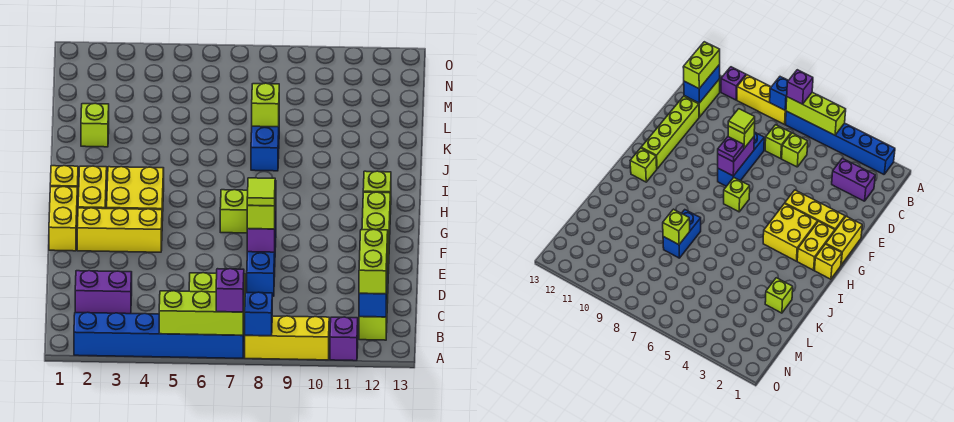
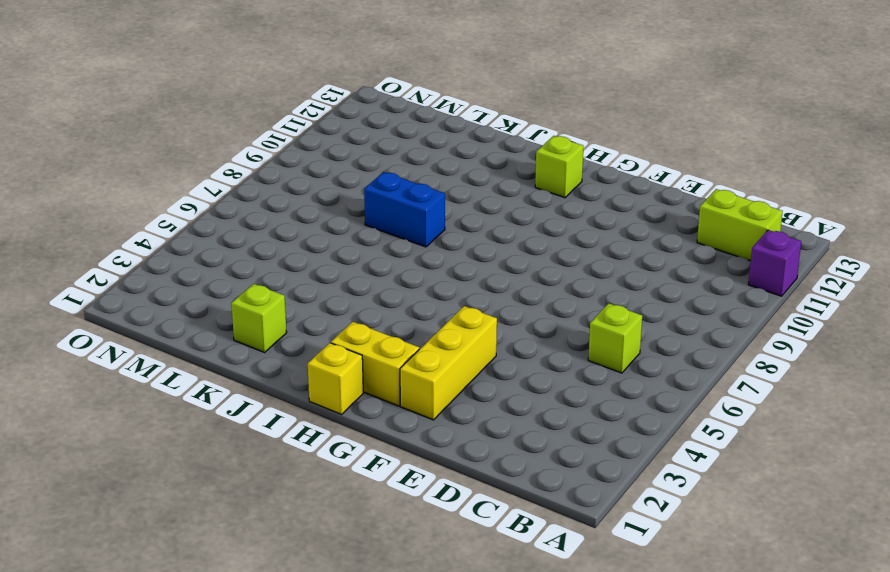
none -> blue brick A2:A7 level 1
none -> yellow brick A8:A10 level 1
none -> purple brick C2:C3 level 1

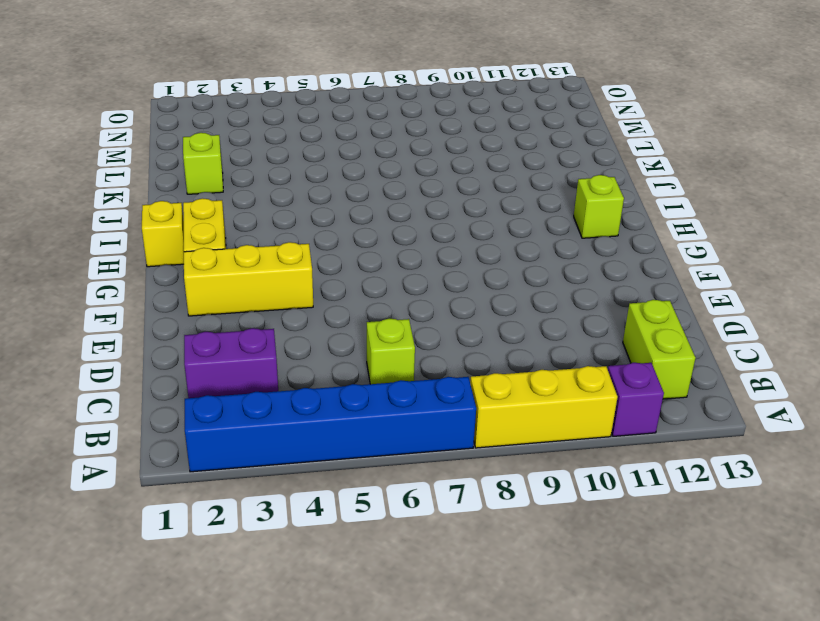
none -> lime brick C7 level 1
none -> blue brick D8:F8 level 1
none -> lime brick D12:G12 level 1

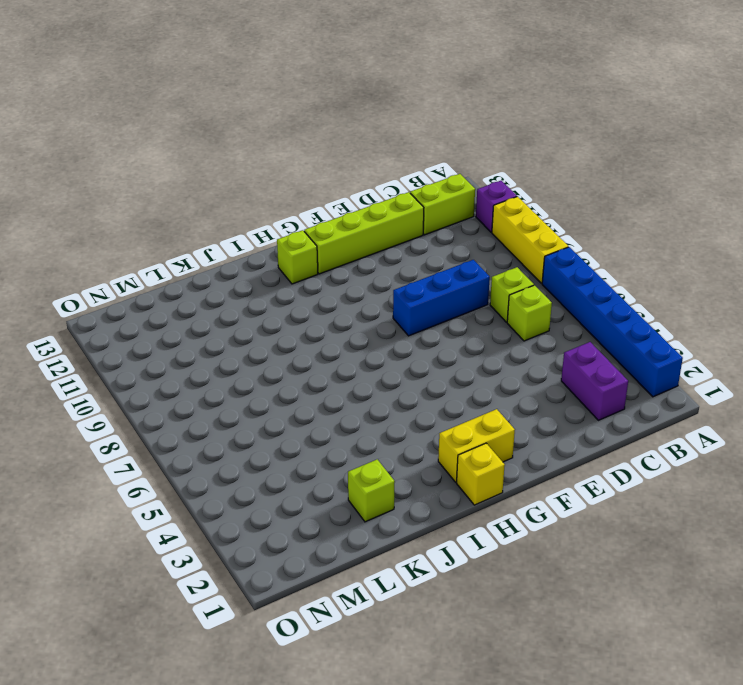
none -> yellow brick F1:G1 level 1
none -> yellow brick F2:F4 level 1
none -> yellow brick G3:H4 level 1

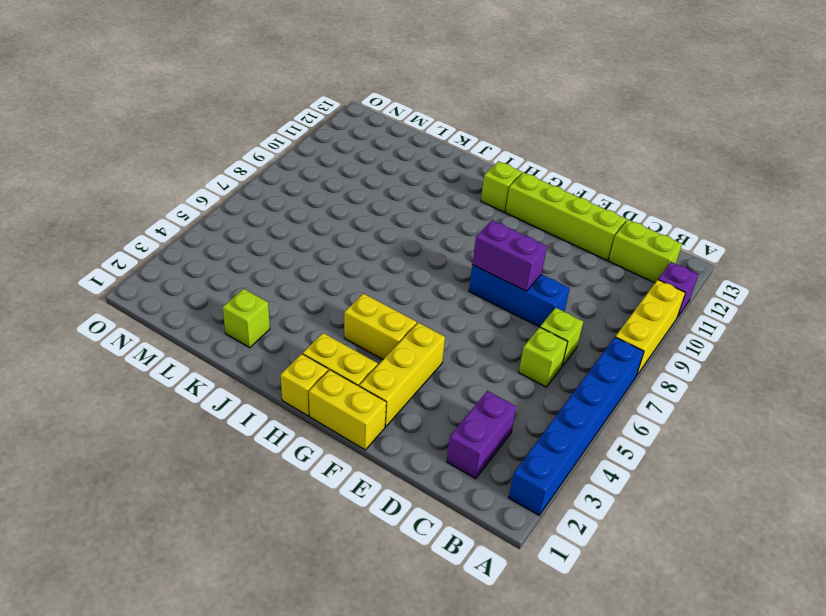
yellow brick G4:H4 level 1 -> yellow brick G3:H4 level 1
none -> lime brick G7 level 1
none -> blue brick J8:K8 level 1
none -> lime brick A5:A7 level 2

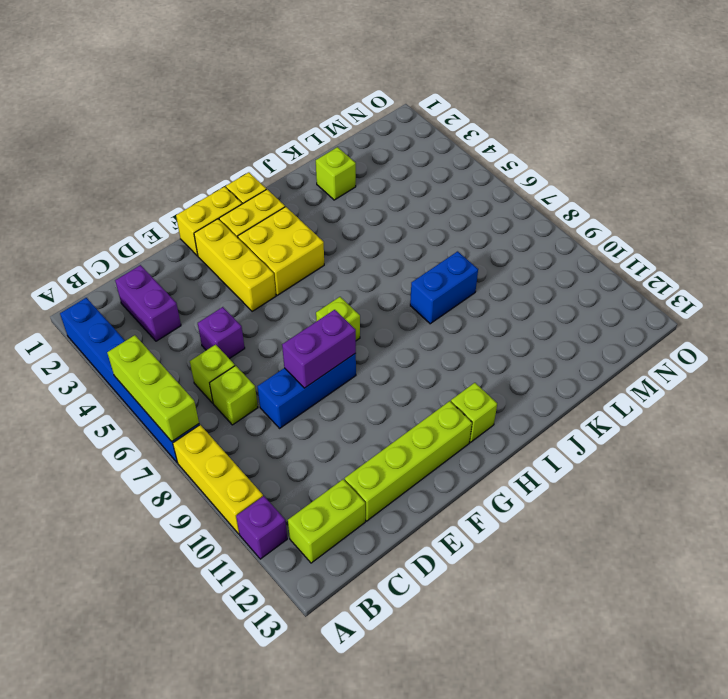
purple brick D5 level 1 -> purple brick A7 level 3
none -> blue brick A8 level 2
none -> blue brick B12:C12 level 2
none -> lime brick K8 level 2

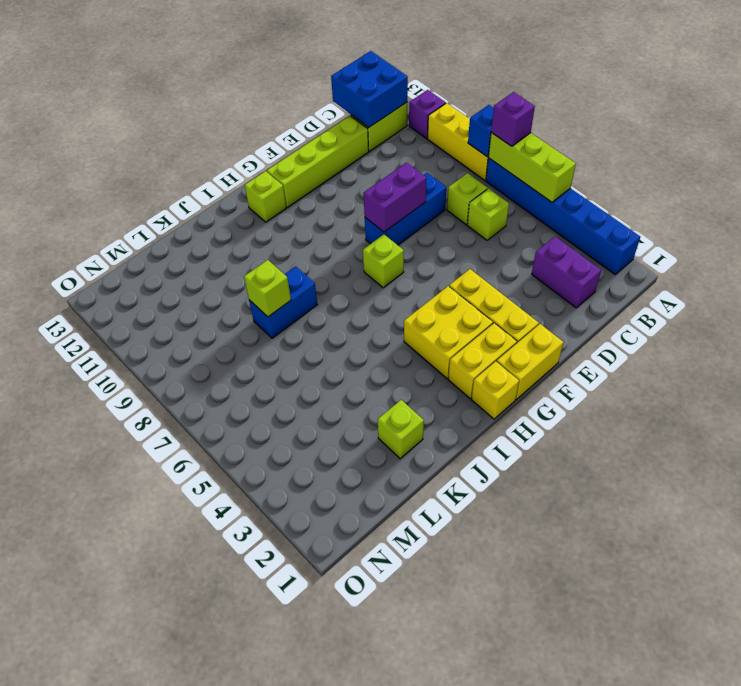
blue brick B12:C13 level 2 -> blue brick B12:C12 level 2
none -> lime brick B12:C12 level 3
none -> lime brick E8 level 3
none -> purple plate F8 level 3

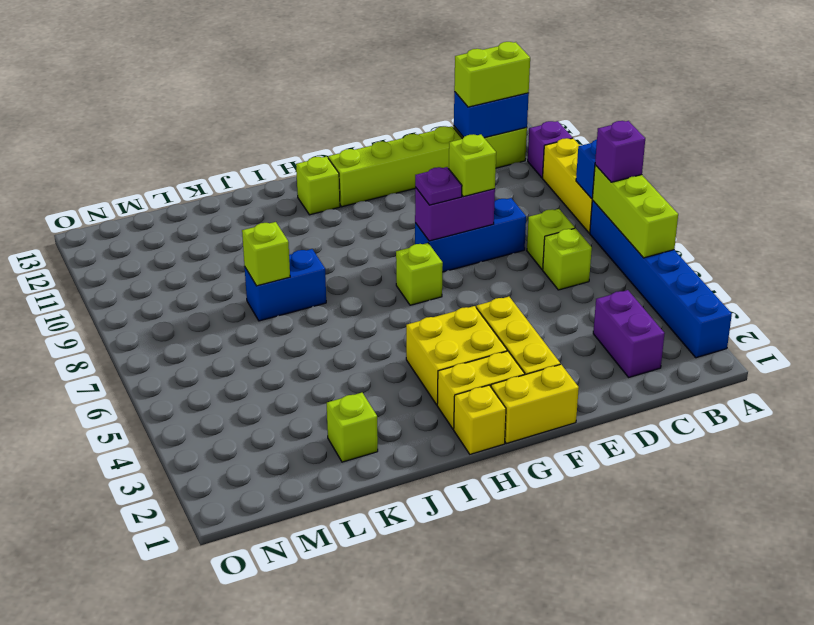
none -> lime tile E8 level 4

